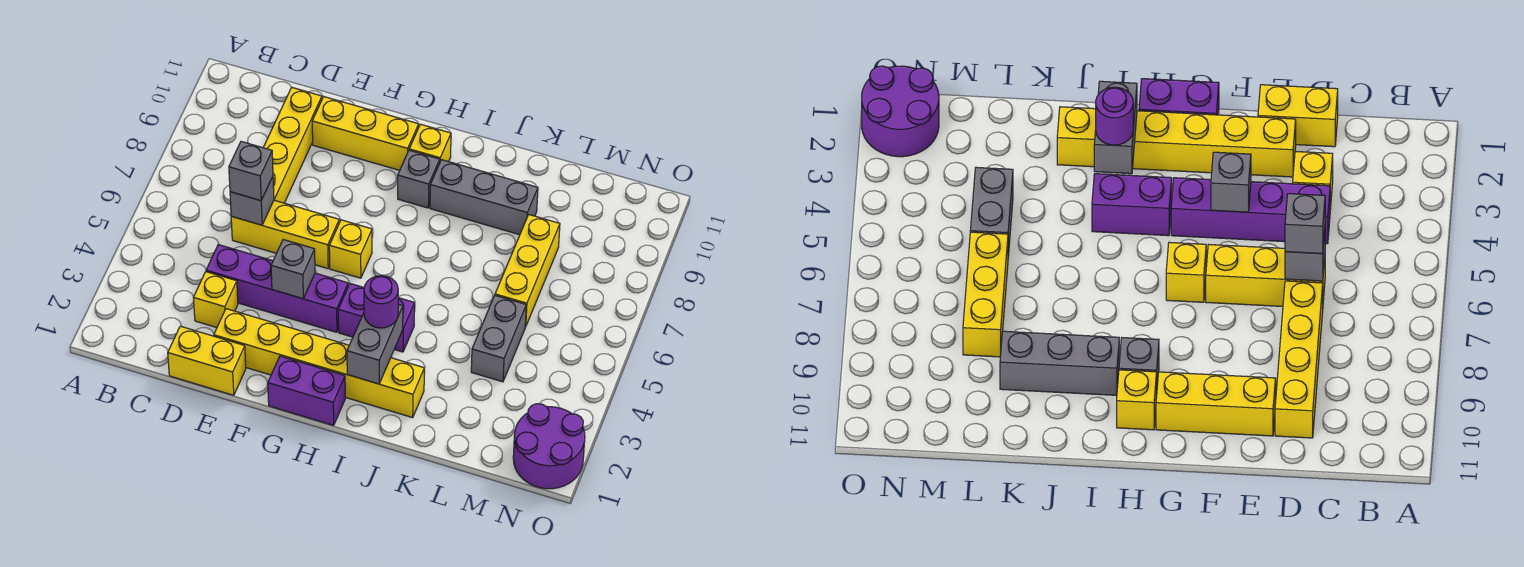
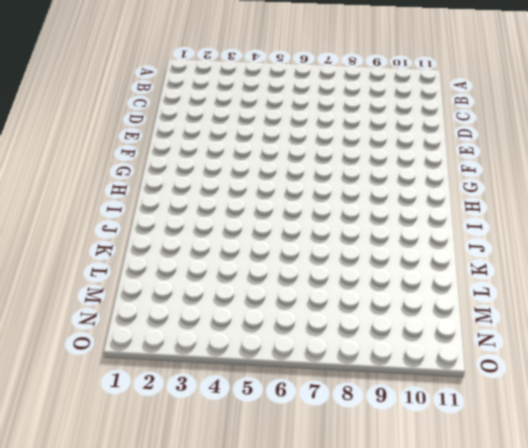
none -> yellow brick D1:E1 level 1
none -> yellow brick D3 level 1
none -> purple brick D4:G4 level 1

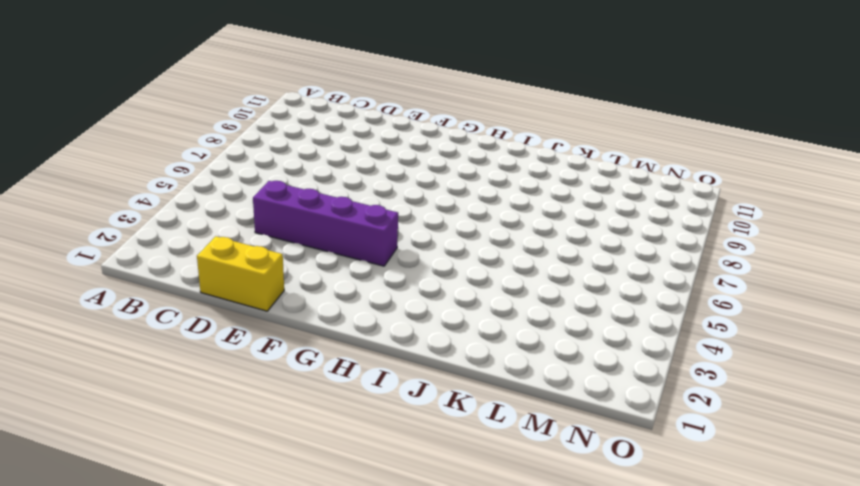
none -> yellow brick D3 level 1
none -> yellow brick D6:F6 level 1
none -> yellow brick D7:D10 level 1

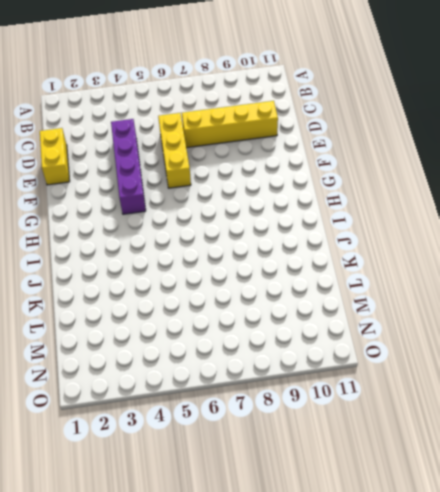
none -> yellow brick D3 level 1
none -> yellow brick E2:J2 level 1
none -> yellow brick E10:G10 level 1

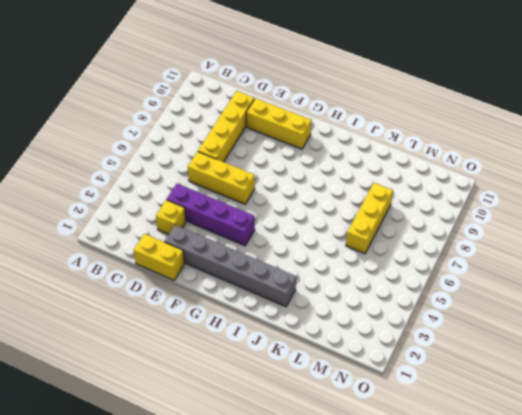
grey brick E2:J2 level 1 -> yellow brick E2:J2 level 1
none -> purple brick G1:H1 level 1
none -> yellow brick G6 level 1
none -> purple brick H4:I4 level 1

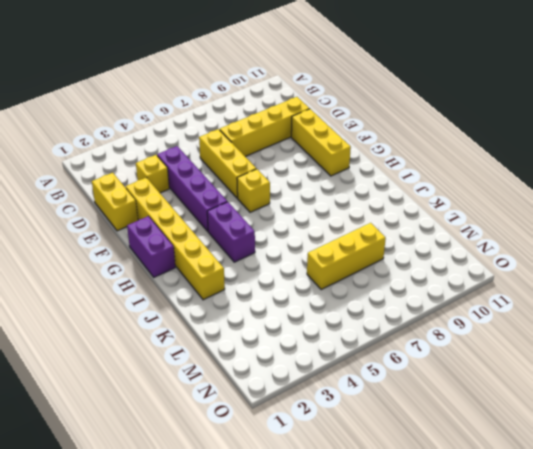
none -> grey brick H9 level 1
none -> yellow brick H10 level 1
none -> grey brick I9:K9 level 1

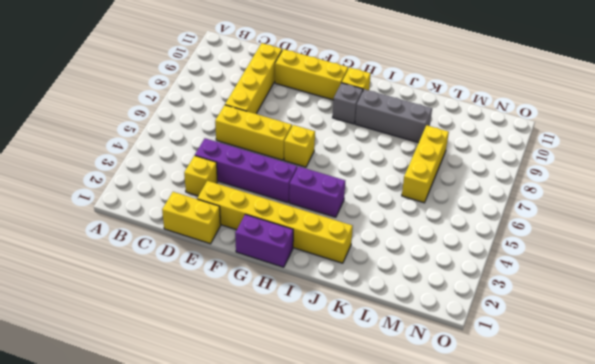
none -> grey brick L4:L5 level 1
none -> purple round brick N1:O2 level 1
none -> grey brick D6 level 2

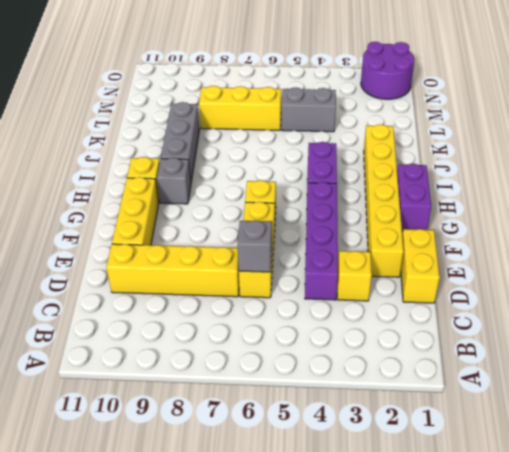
none -> grey brick F4 level 2
none -> grey brick I2:I3 level 2
none -> grey brick D6 level 3

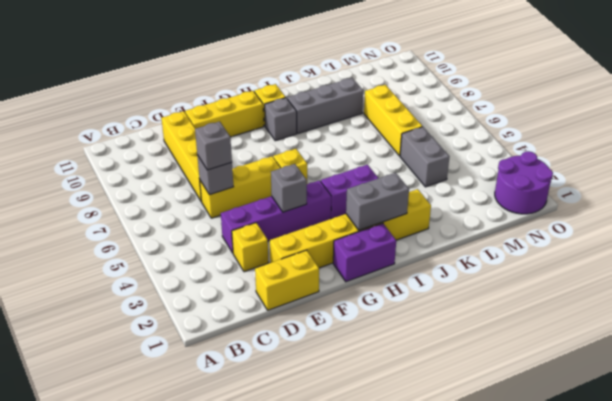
grey brick H2:I2 level 2 -> grey brick I2:I3 level 2
none -> purple round brick I3 level 3

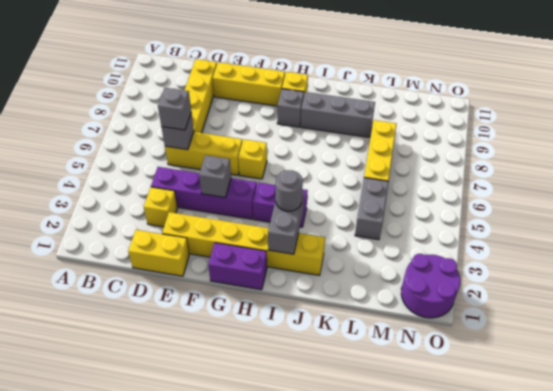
grey round brick I3 level 3 -> purple round brick I3 level 3

